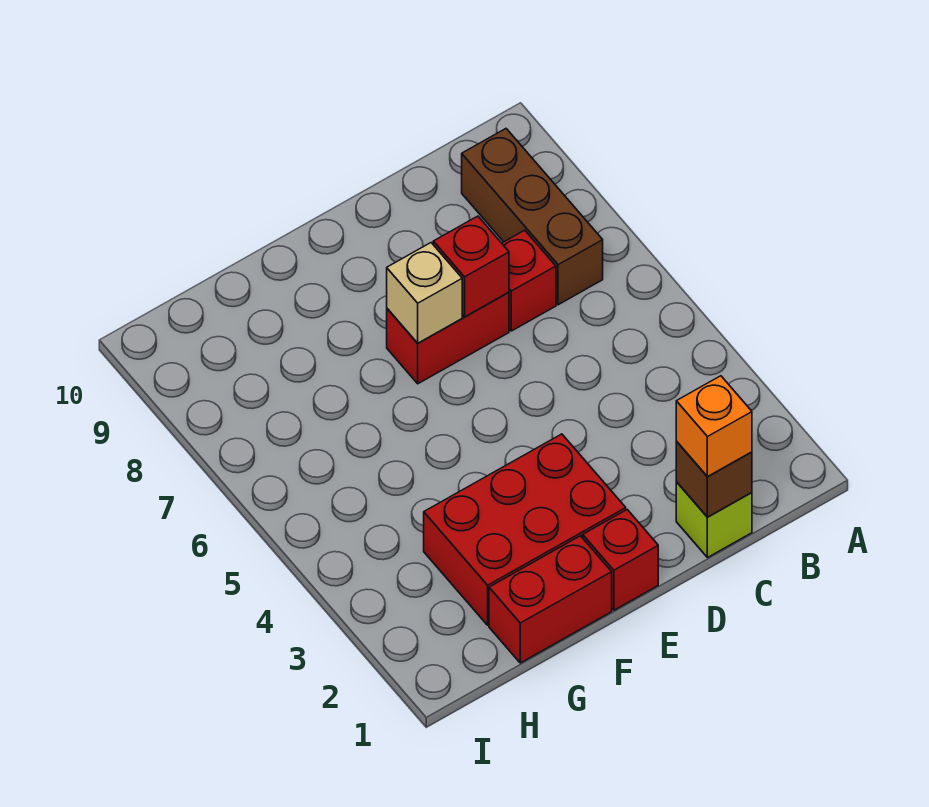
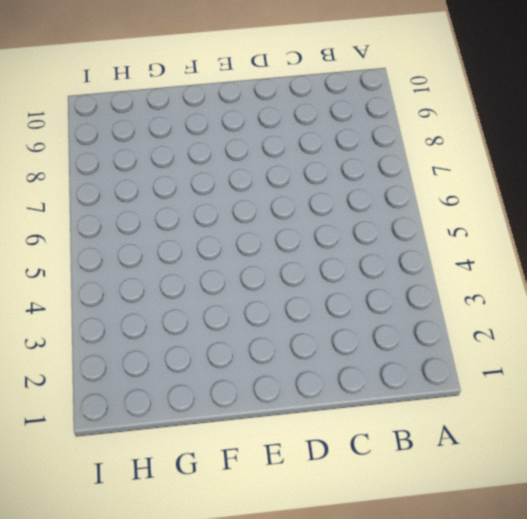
none -> brown brick B7:B9 level 1
none -> lime brick C1 level 1

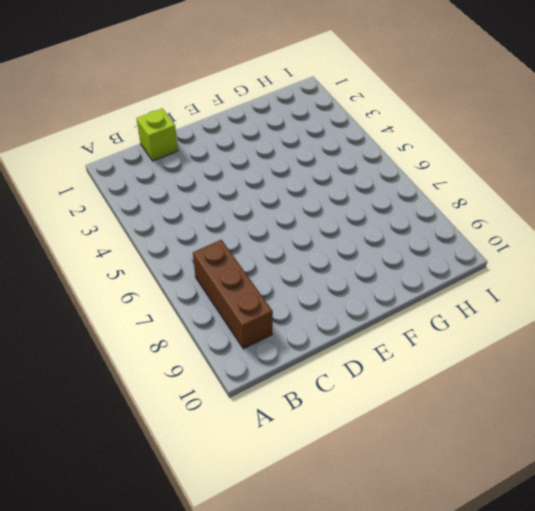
none -> red brick C7 level 1
none -> red brick D7:E7 level 1

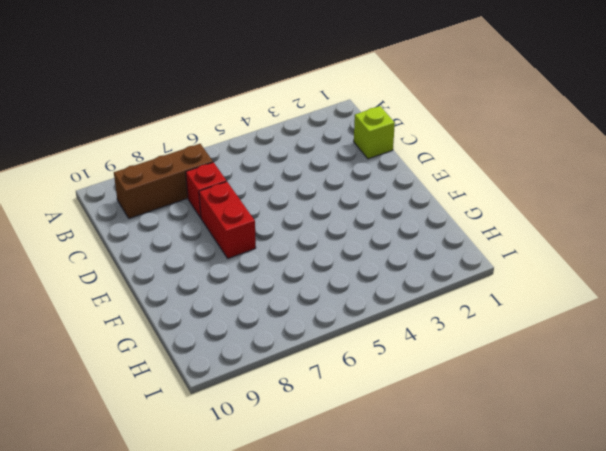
none -> red brick E1 level 1
none -> red brick E2:G3 level 1

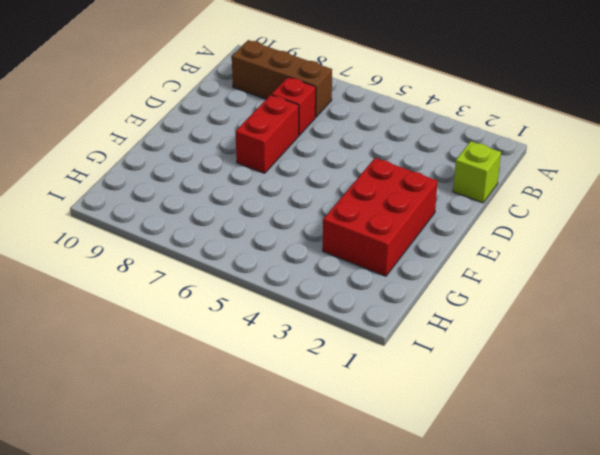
none -> red brick E1 level 1
none -> red brick F1:G1 level 1

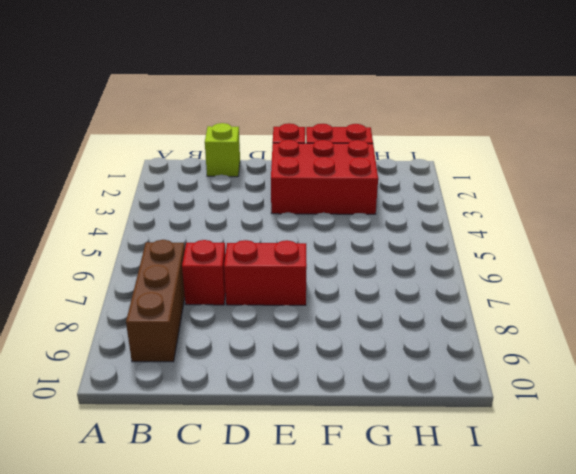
none -> brown brick C1 level 2
none -> red brick D7 level 2

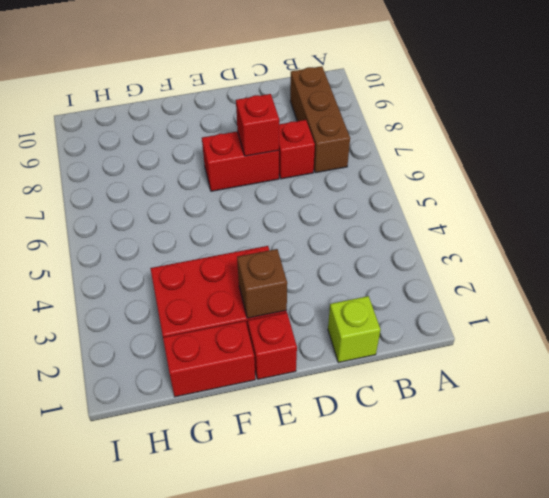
brown brick E2 level 2 -> brown brick C1 level 2
none -> tan brick E7 level 2
none -> orange brick C1 level 3

